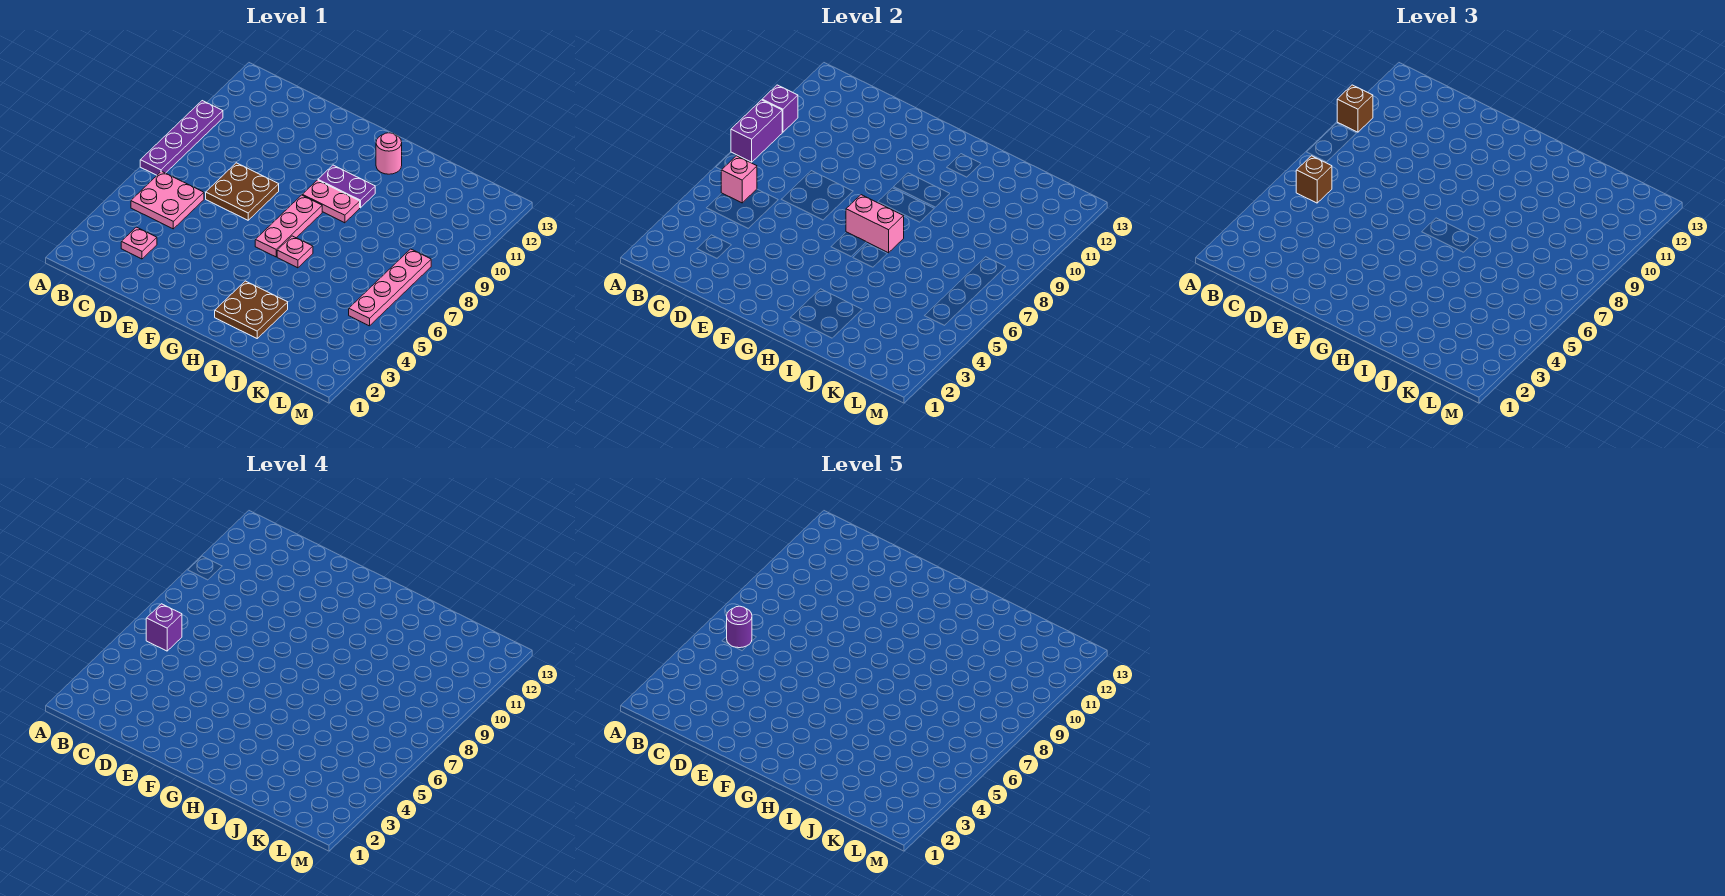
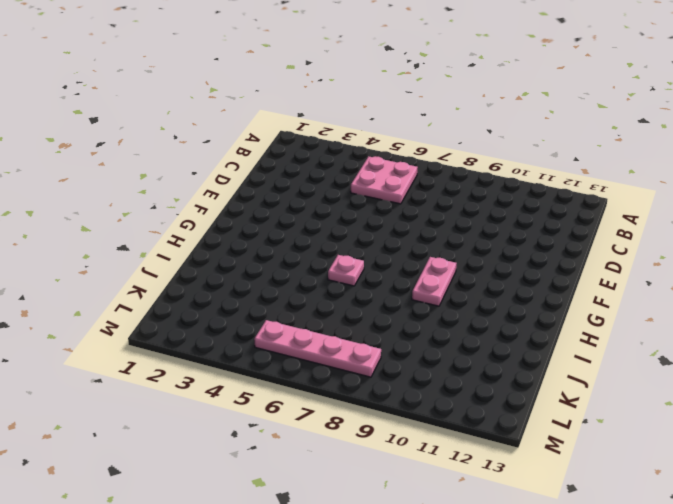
none -> purple plate A7:A10 level 1
none -> pink plate C3 level 1
none -> brown plate D7:E8 level 1

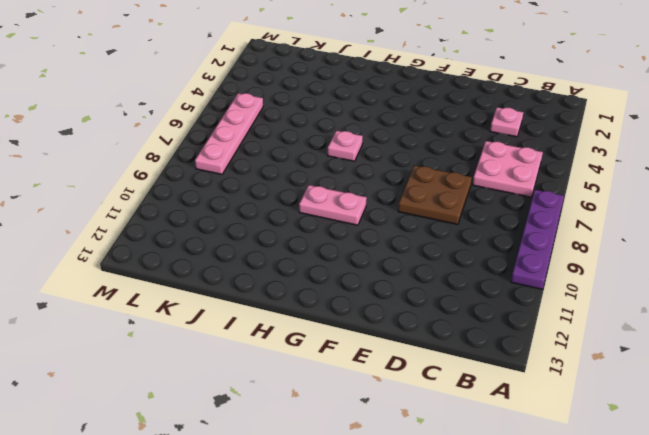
none -> pink plate G6:G8 level 1
none -> purple plate G10:H10 level 1
none -> brown plate H2:I3 level 1

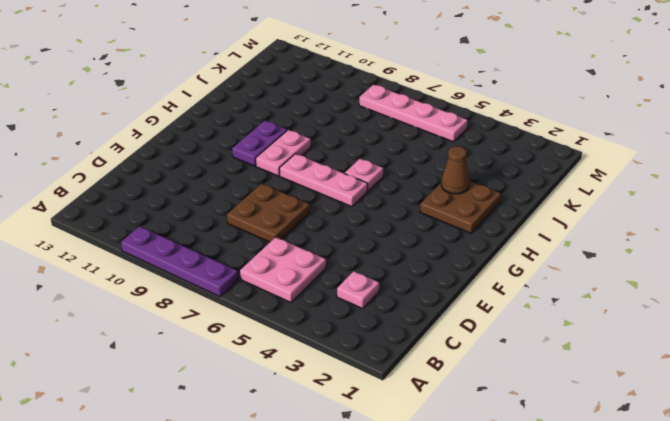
brown cone I3 level 2 -> none
none -> pink round brick H12 level 1
none -> purple brick A8:A9 level 2
none -> purple brick A10 level 2

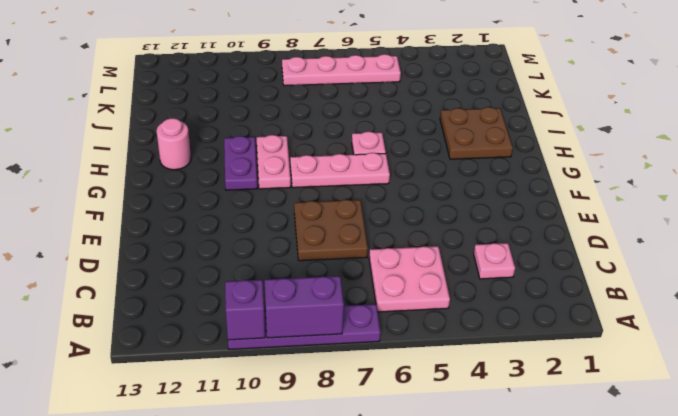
none -> pink brick B6 level 2
none -> pink brick G7:H7 level 2
none -> brown brick A10 level 3

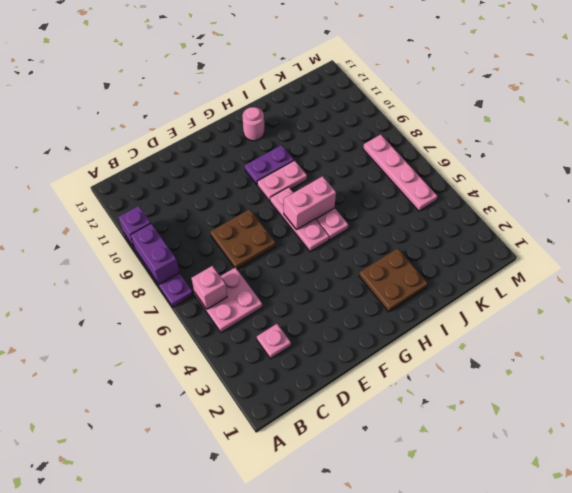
none -> brown brick A10 level 3
none -> brown brick B6 level 3
none -> purple brick B6 level 4

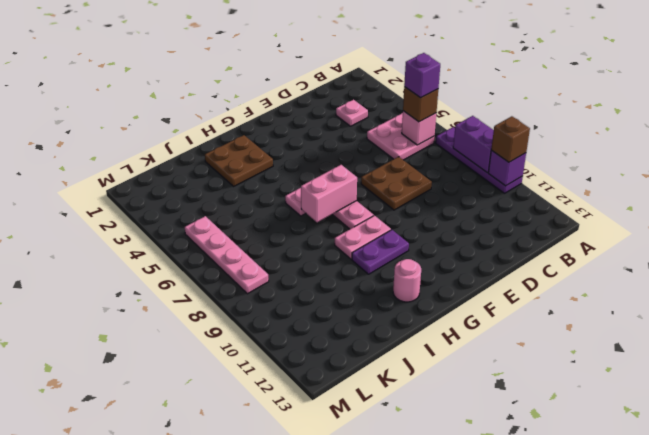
none -> purple round brick B6 level 5

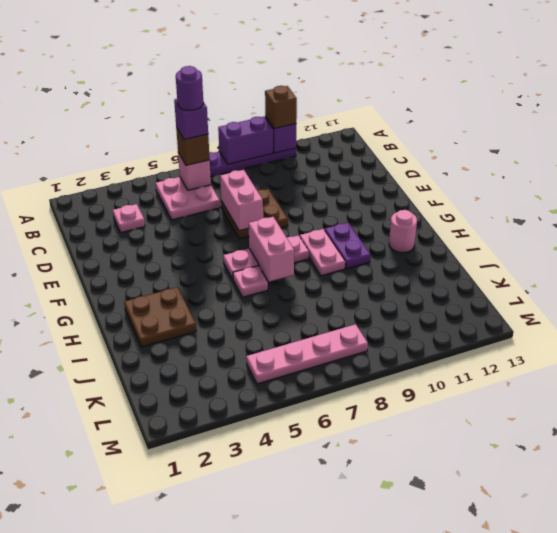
pink brick D7:E7 level 2 -> none

